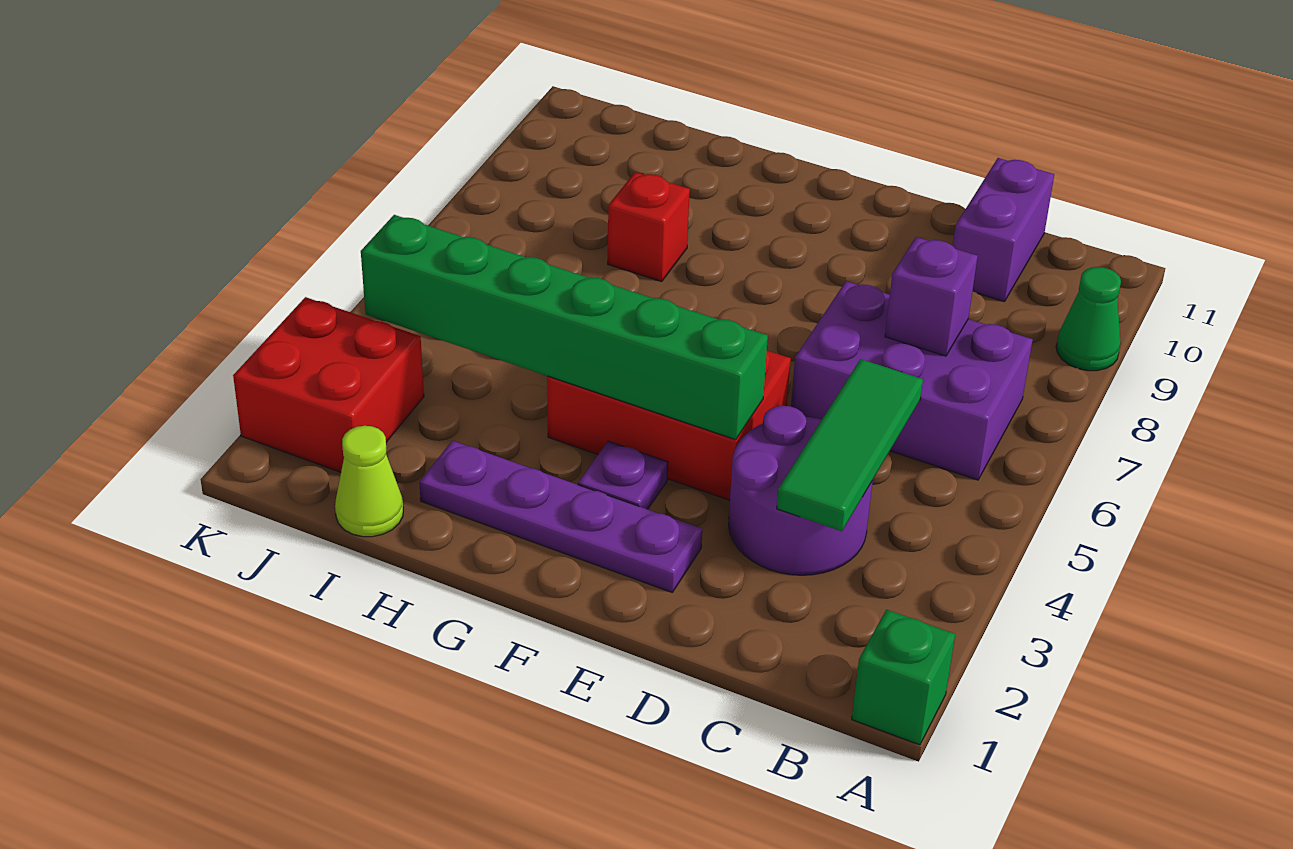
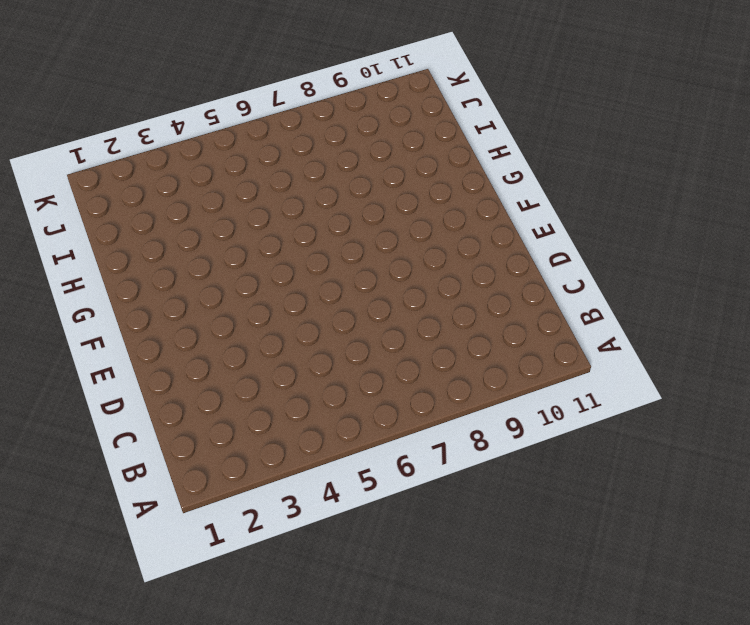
none -> green brick A1 level 1
none -> green cone A9 level 1
none -> purple brick B6:D7 level 1

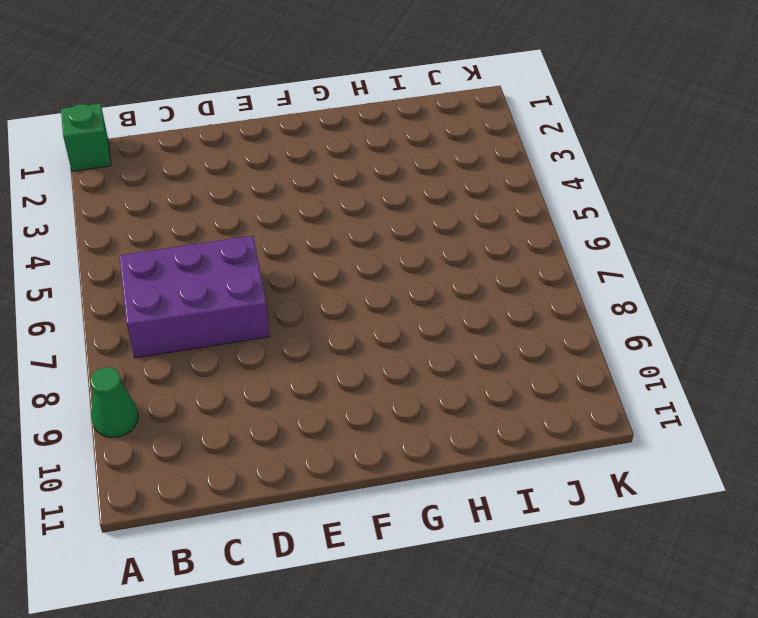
none -> purple round brick C3:D4 level 1
none -> purple brick C10:C11 level 1
none -> purple plate E2:H2 level 1

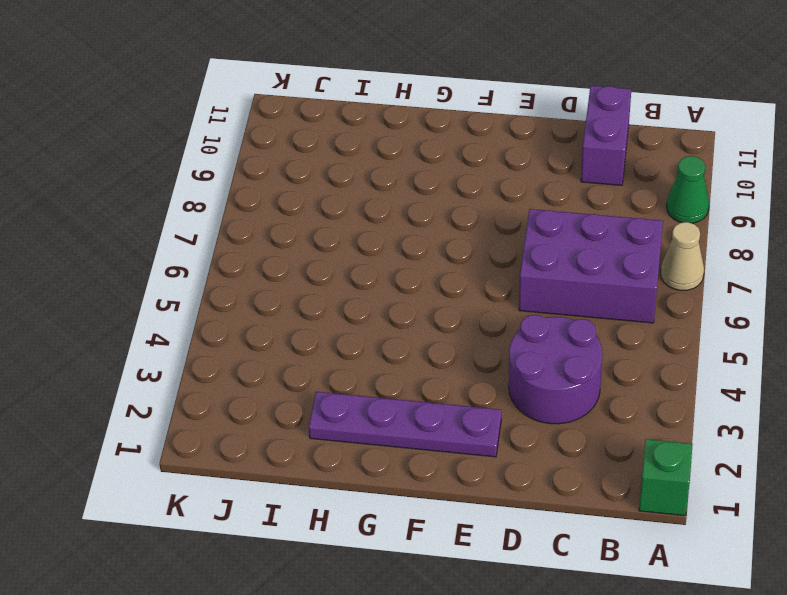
tan cone A7 level 1 -> none
none -> red brick E4:G5 level 1
none -> purple plate F3 level 1
none -> red brick H8 level 1

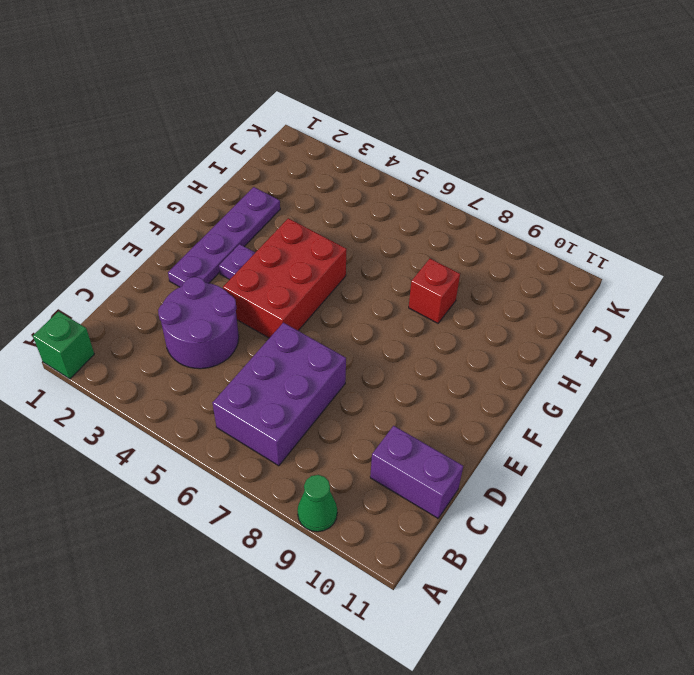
none -> lime cone I1 level 1
none -> red brick J2:K3 level 1
none -> green tile C3:C5 level 2

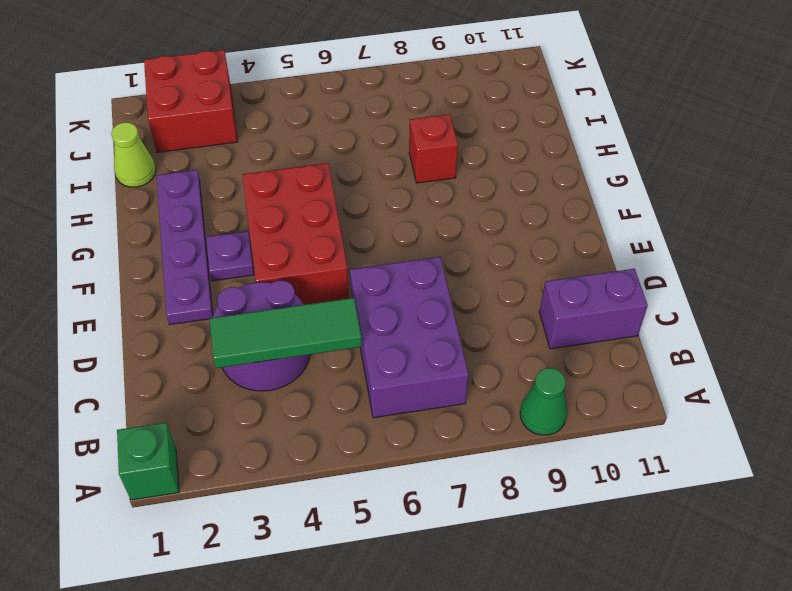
none -> purple brick C7 level 2
none -> green brick E4:J4 level 2

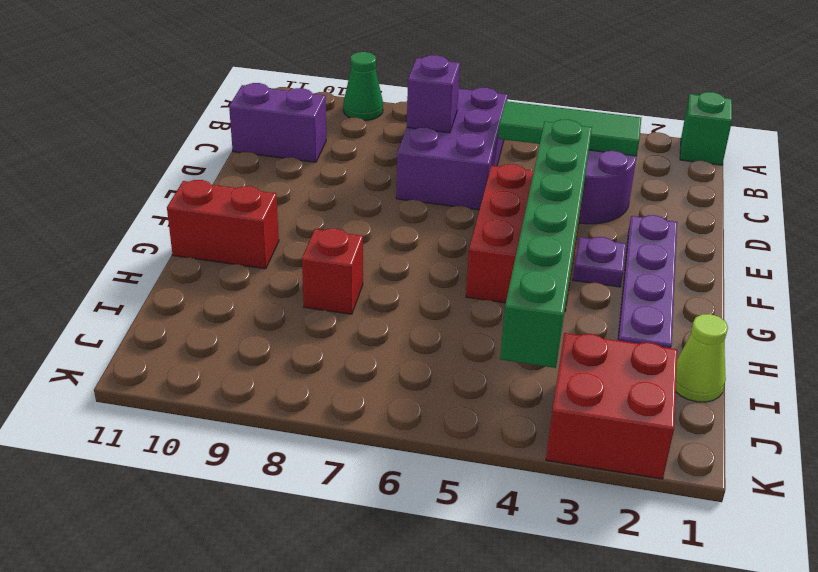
red brick G10:G11 level 1 -> none

